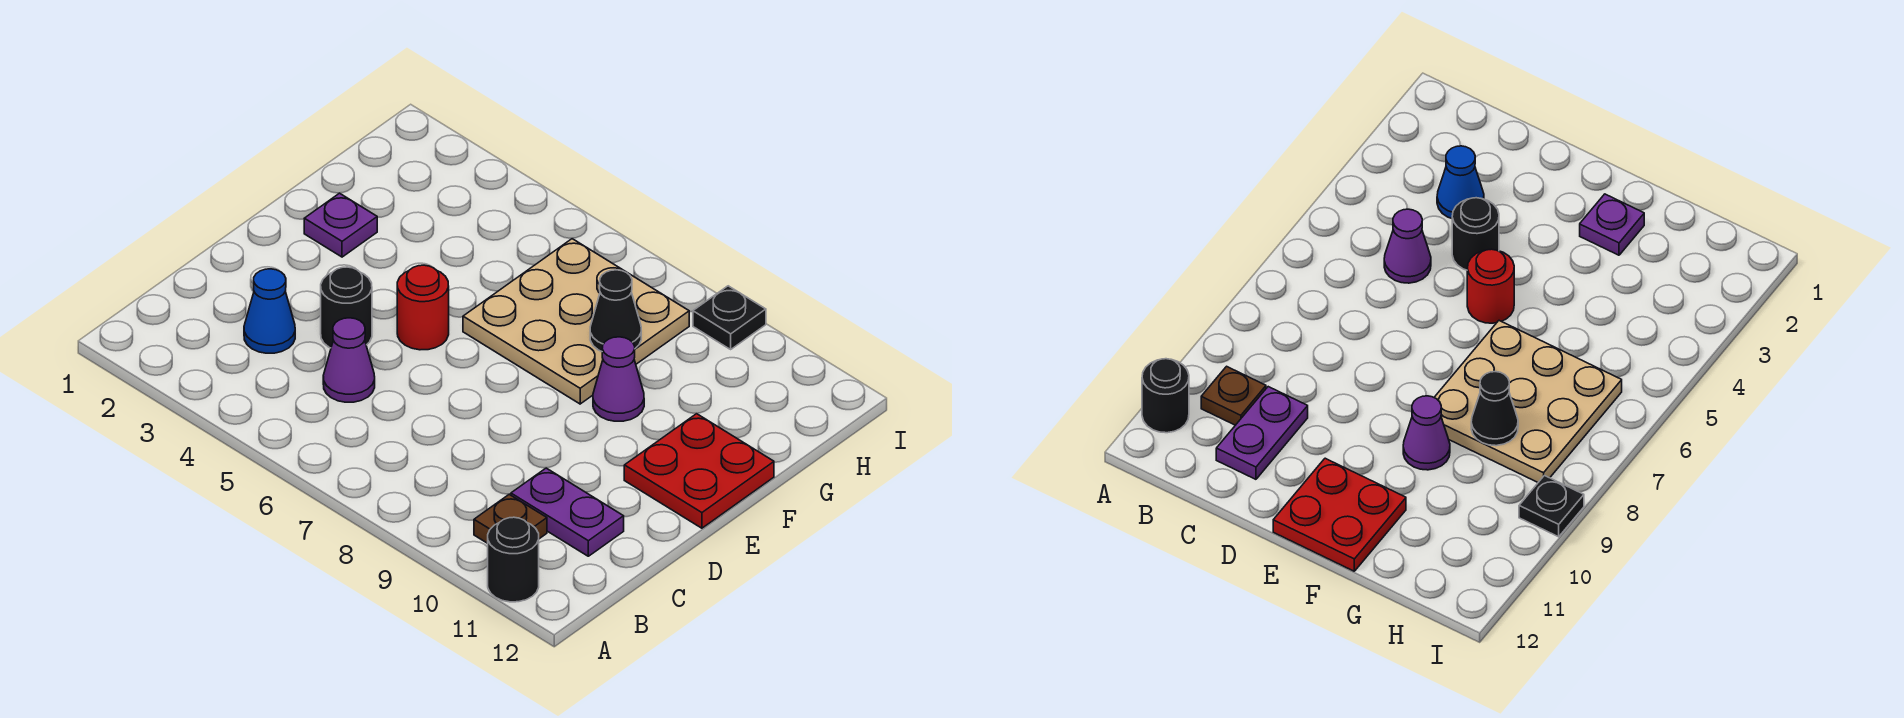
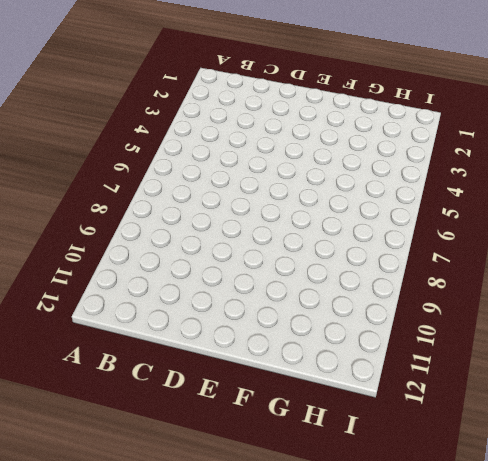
none -> black round brick A11 level 1
none -> brown plate B10 level 1
none -> blue cone C3 level 1

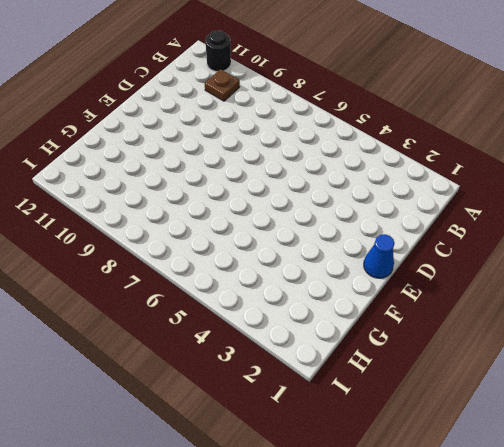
blue cone E1 level 1 -> blue cone C3 level 1
none -> purple cone C5 level 1
none -> purple plate C10:C11 level 1
none -> black round brick D4 level 1

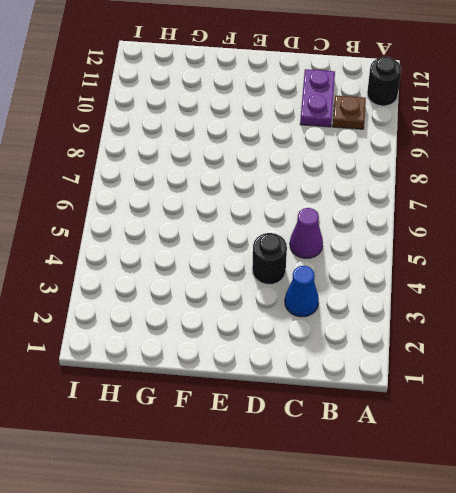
none -> red round brick E5 level 1
none -> red plate E11:F12 level 1
none -> purple plate F2 level 1

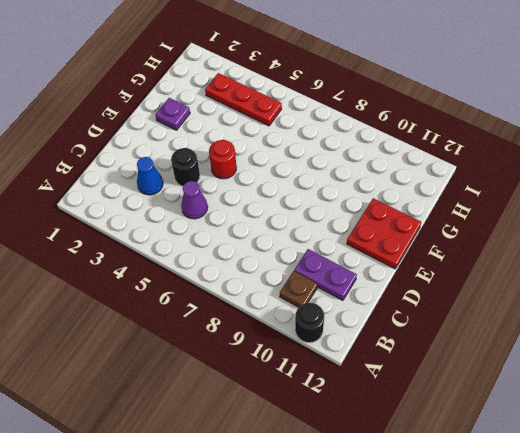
red plate H3:H5 level 1 -> none
none -> tan plate F6:H8 level 1
none -> purple cone F9 level 1
none -> black plate I9 level 1

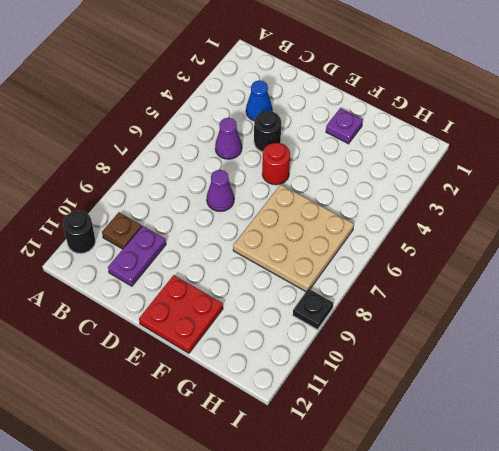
purple cone D7 level 1 -> purple cone F9 level 1
none -> black cone G8 level 2

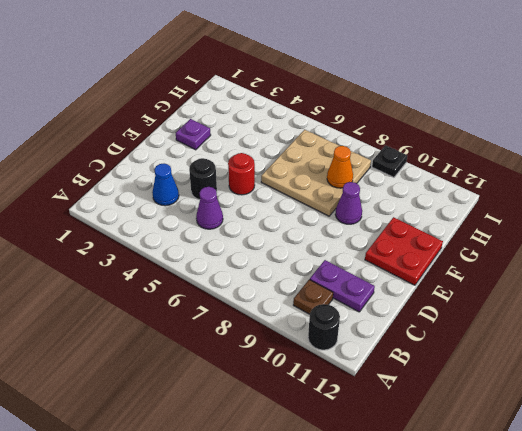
orange cone G8 level 2 -> black cone G8 level 2

